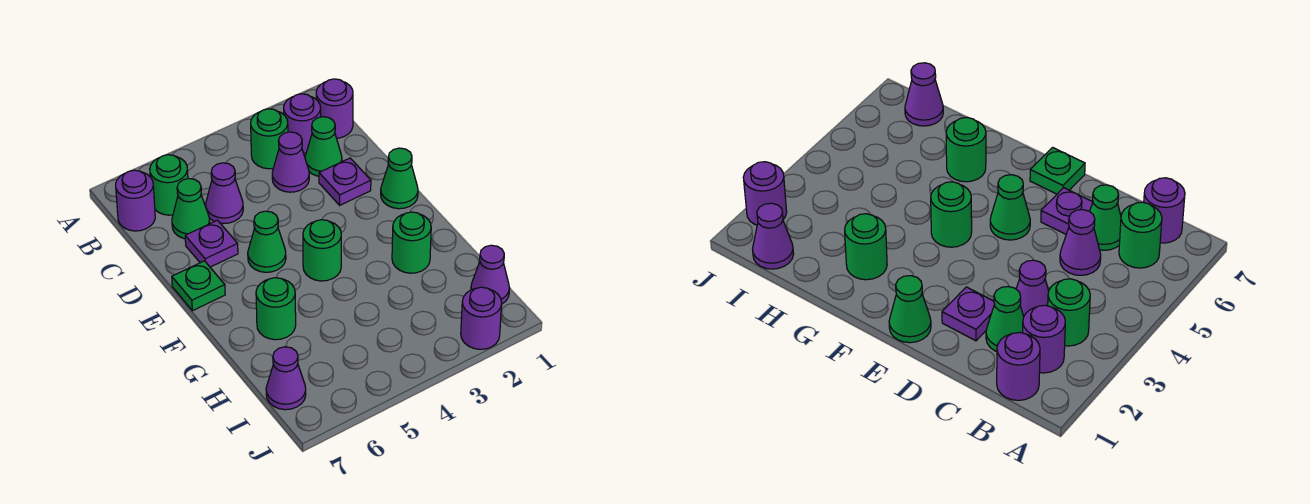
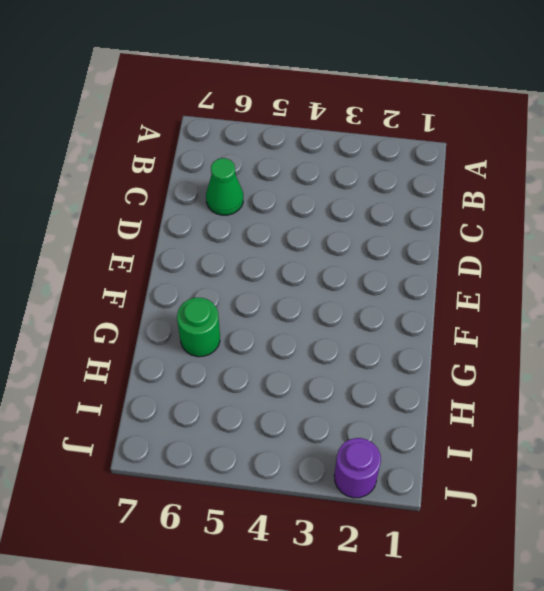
none -> purple round brick B1 level 1
none -> purple round brick B2 level 1
none -> green round brick B3 level 1

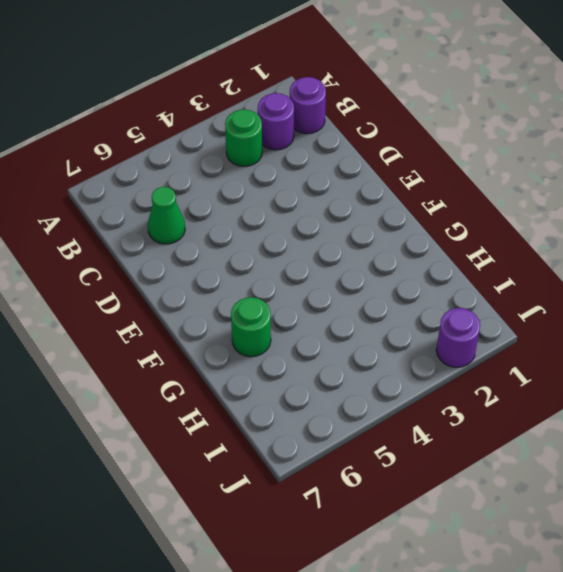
none -> green round brick B6 level 1
none -> purple round brick B7 level 1
none -> green cone C2 level 1

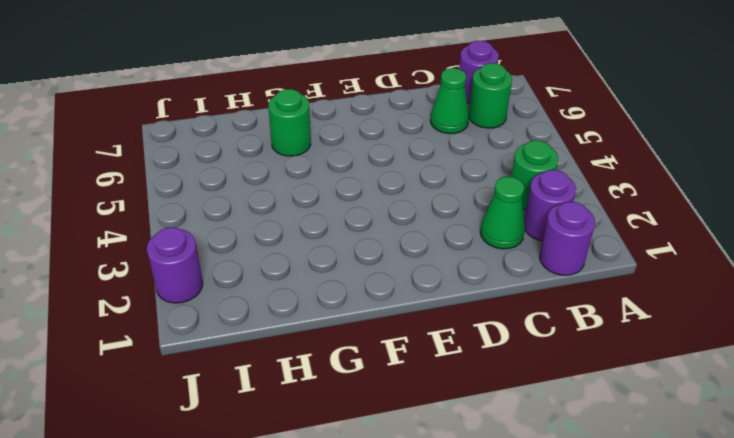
none -> purple cone C3 level 1
none -> purple cone C5 level 1
none -> purple plate D2 level 1

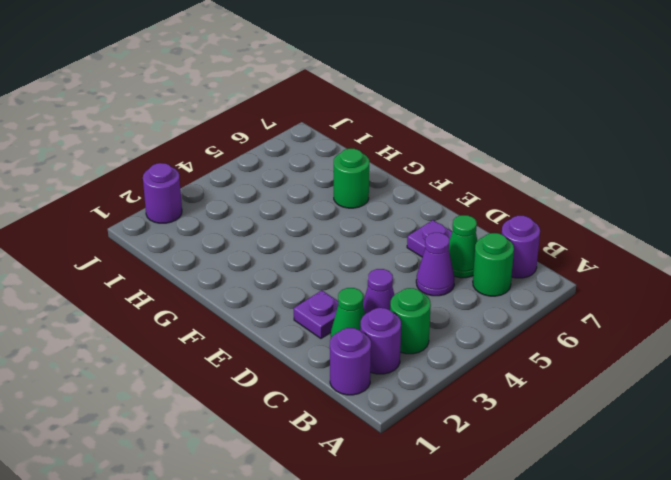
none -> green cone E1 level 1
none -> green cone E5 level 1
none -> green plate E7 level 1

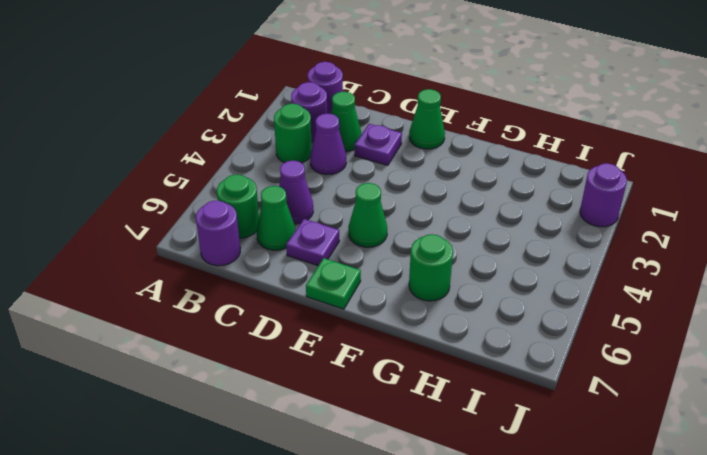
none -> green round brick F4 level 1
none -> green round brick G2 level 1
none -> purple cone I1 level 1

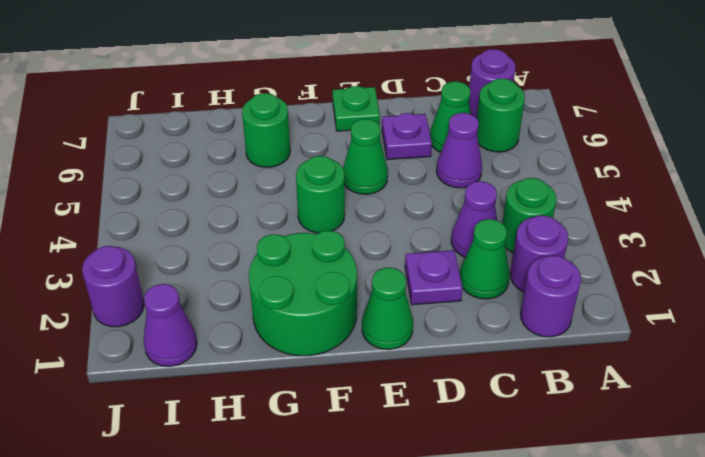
green round brick F1:G2 level 1 -> green round brick G2 level 1
none -> purple cone I7 level 1

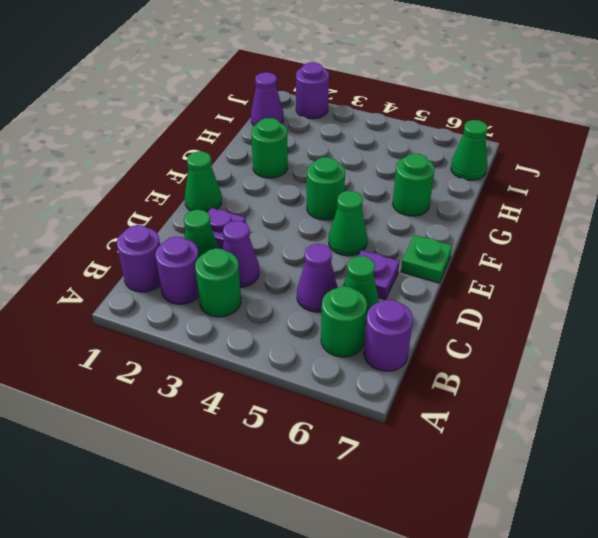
green cone I7 level 1 -> purple cone I7 level 1

